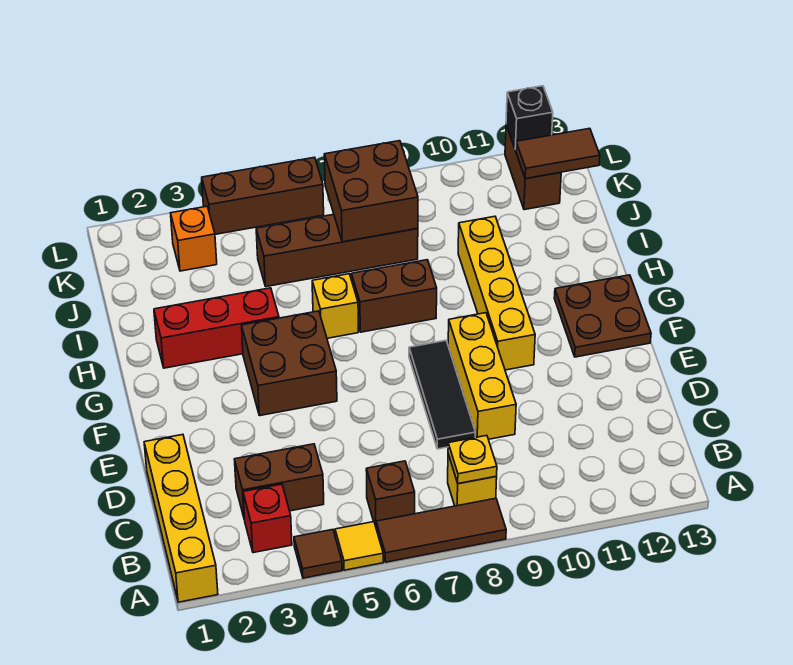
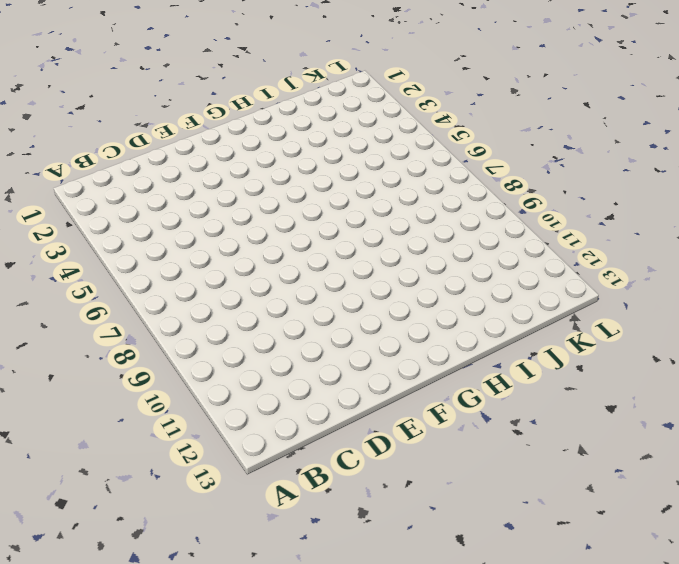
none -> yellow brick A1:D1 level 1
none -> brown tile A4 level 1
none -> yellow tile A5 level 1

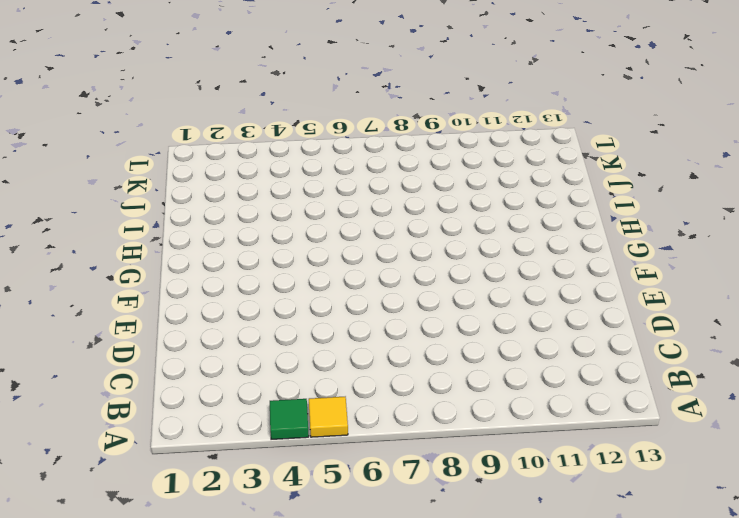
green tile A4 level 1 -> brown tile A4 level 1
none -> yellow brick A1:D1 level 1
none -> brown tile A6:A8 level 1
none -> red brick B3 level 1

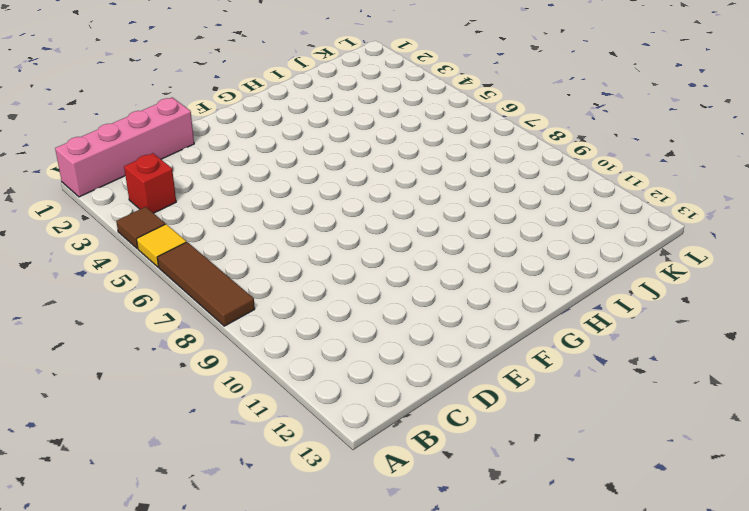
pink brick A1:D1 level 1 -> yellow brick A1:D1 level 1
none -> brown brick B6 level 1
none -> yellow brick B8 level 1
none -> brown brick C3:C4 level 1

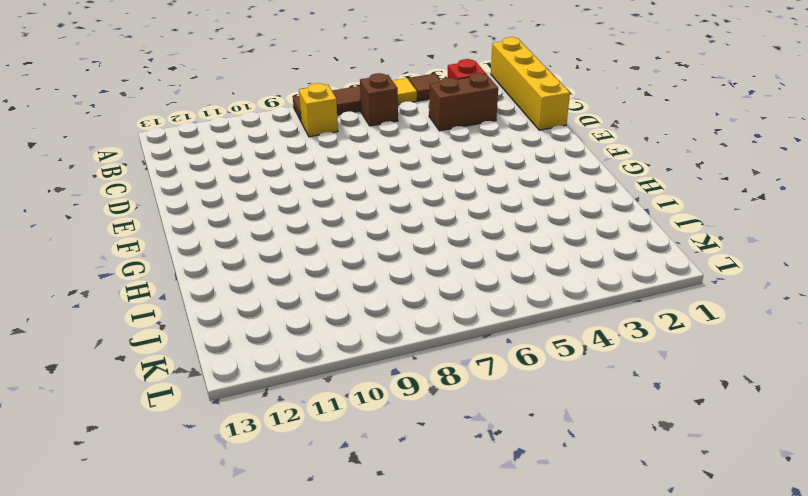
none -> black tile D8:F8 level 1
none -> yellow brick D9:F9 level 1
none -> brown brick F4:G5 level 1

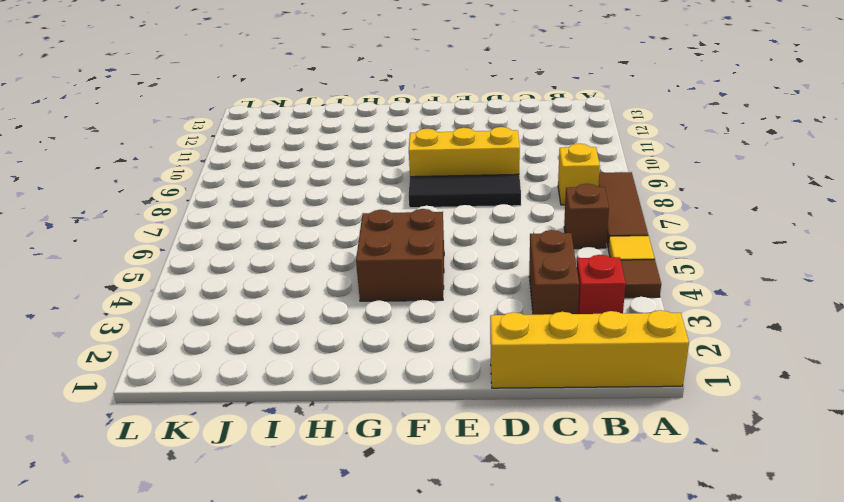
none -> yellow brick F10:I10 level 1
none -> brown plate F12:G13 level 1
none -> red brick H2:H4 level 1

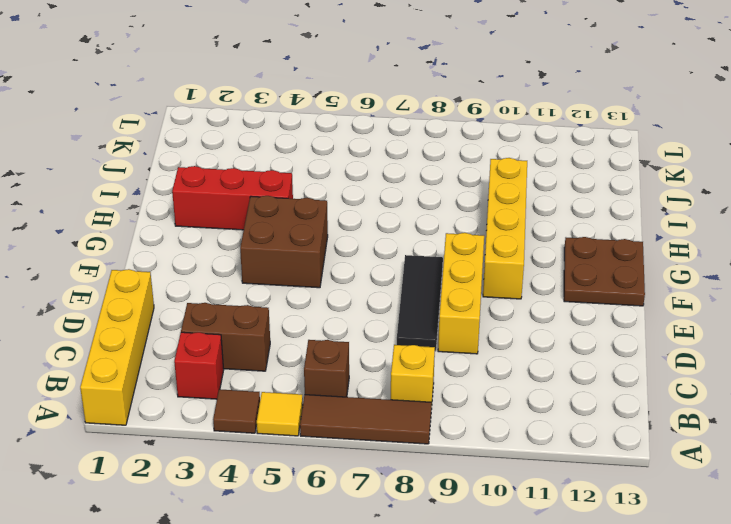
none -> yellow brick H6 level 1
none -> brown brick H7:H8 level 1
none -> brown brick J5:J8 level 1

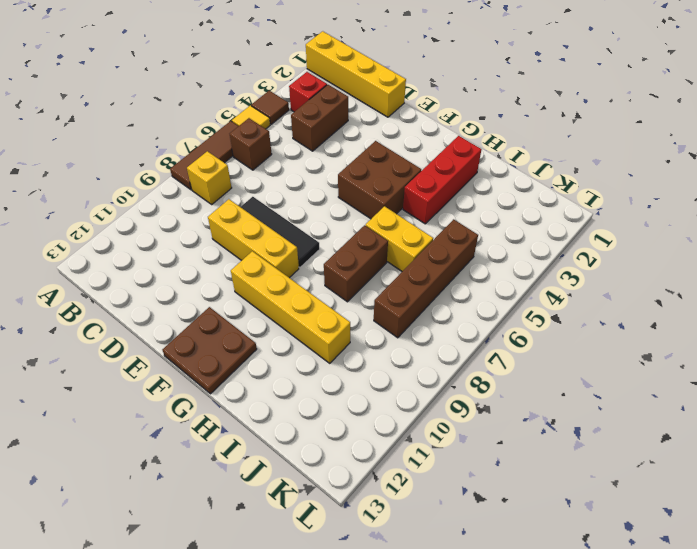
yellow brick H6:I6 level 1 -> yellow brick H6 level 1
none -> orange brick K3 level 1
none -> brown brick K12:L12 level 1
none -> brown brick L4:L6 level 1

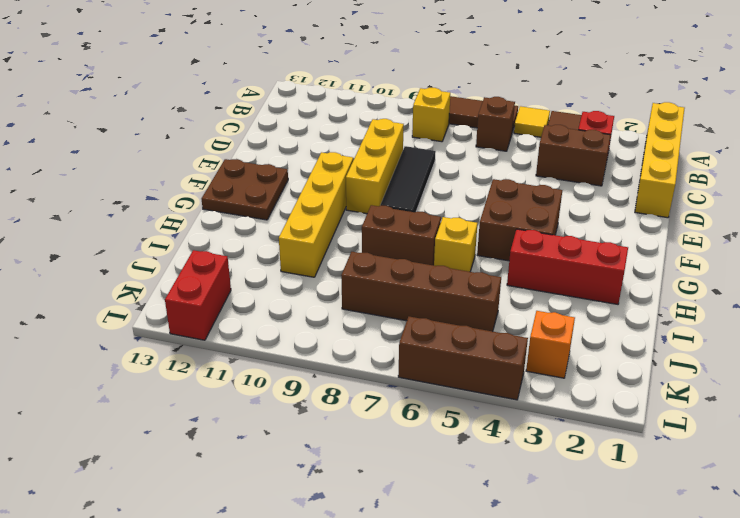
red brick K12:L12 level 1 -> brown brick K12:L12 level 1
none -> yellow plate B8 level 2
none -> brown brick J7:K8 level 2
none -> brown tile K12:K13 level 2

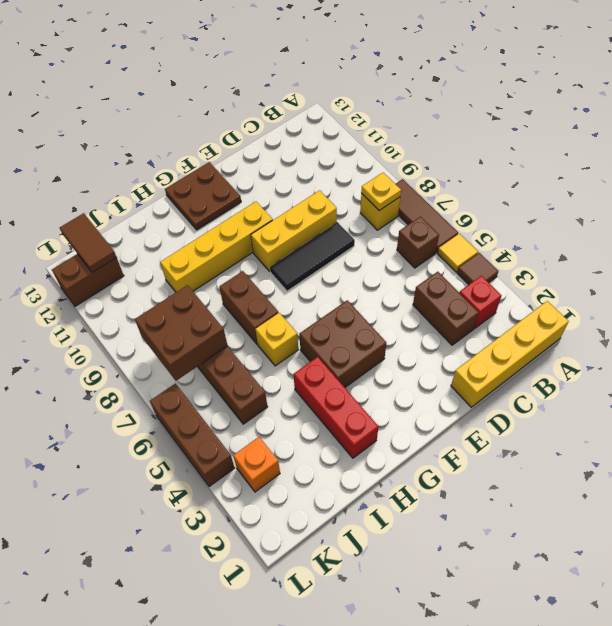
none -> black brick L12 level 2

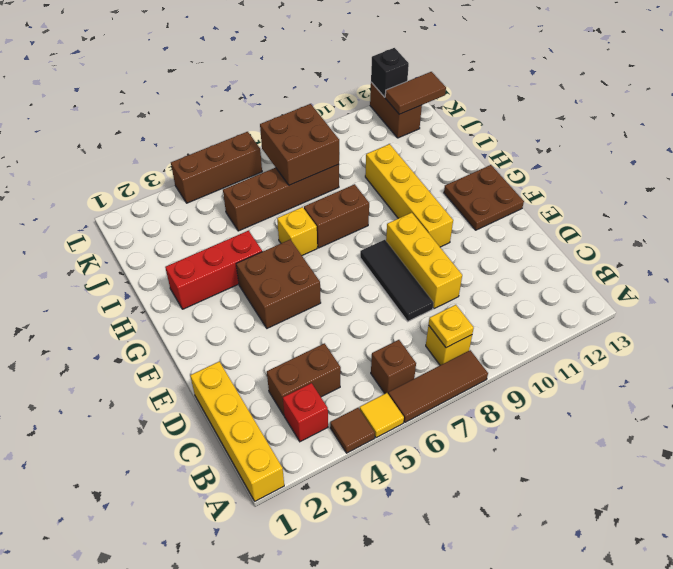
none -> orange brick K3 level 1

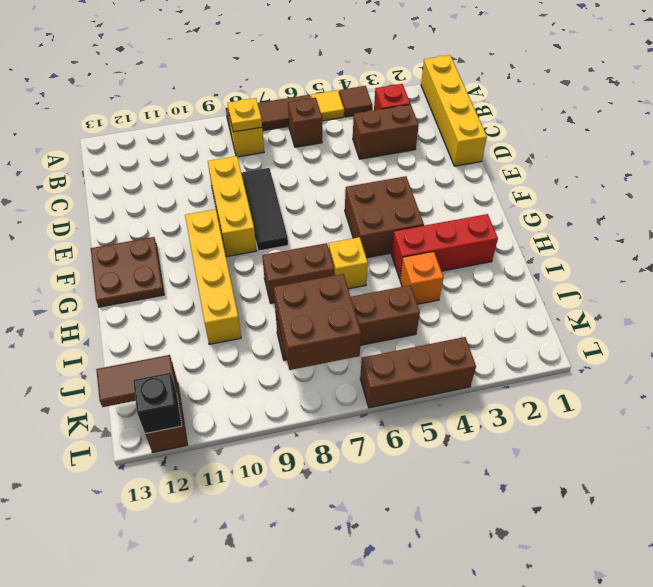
orange brick I4 level 1 -> orange brick K3 level 1

